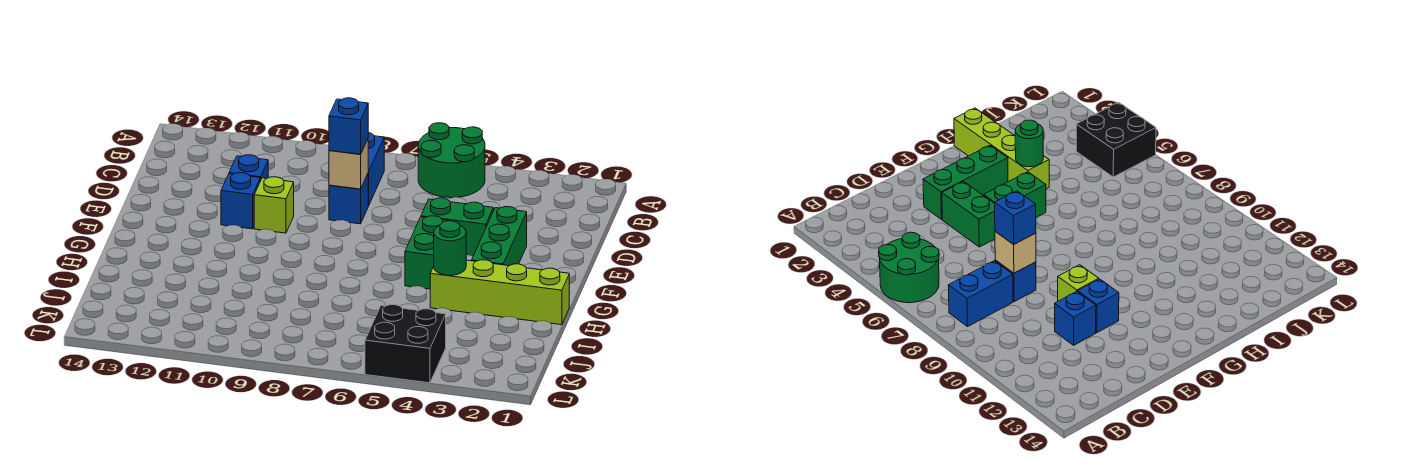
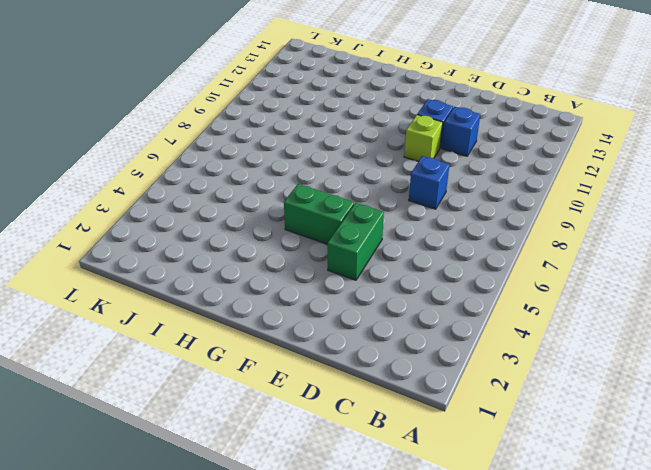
none -> green round brick A5:B6 level 1
none -> blue brick B8:C8 level 1
none -> green brick E3:G3 level 1

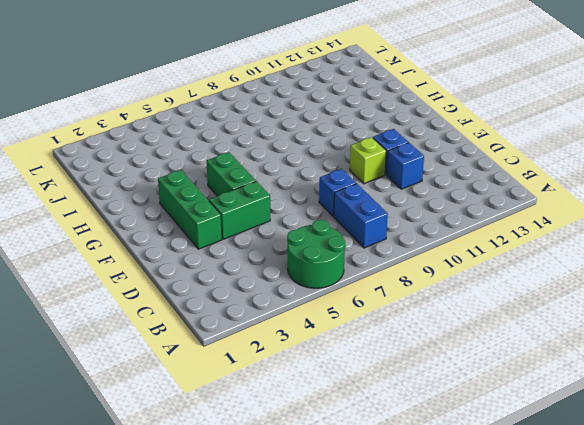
none -> lime brick H1:H4 level 1
none -> black brick K4:L5 level 1
none -> tan brick D8 level 2

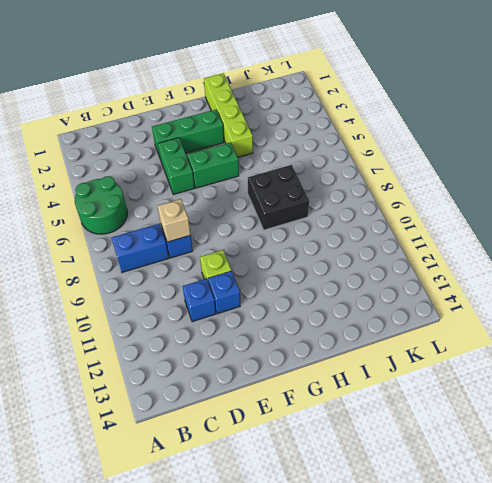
black brick H7:I8 level 1 -> black brick K4:L5 level 1
none -> green round brick H4 level 2
none -> blue brick D8 level 3

